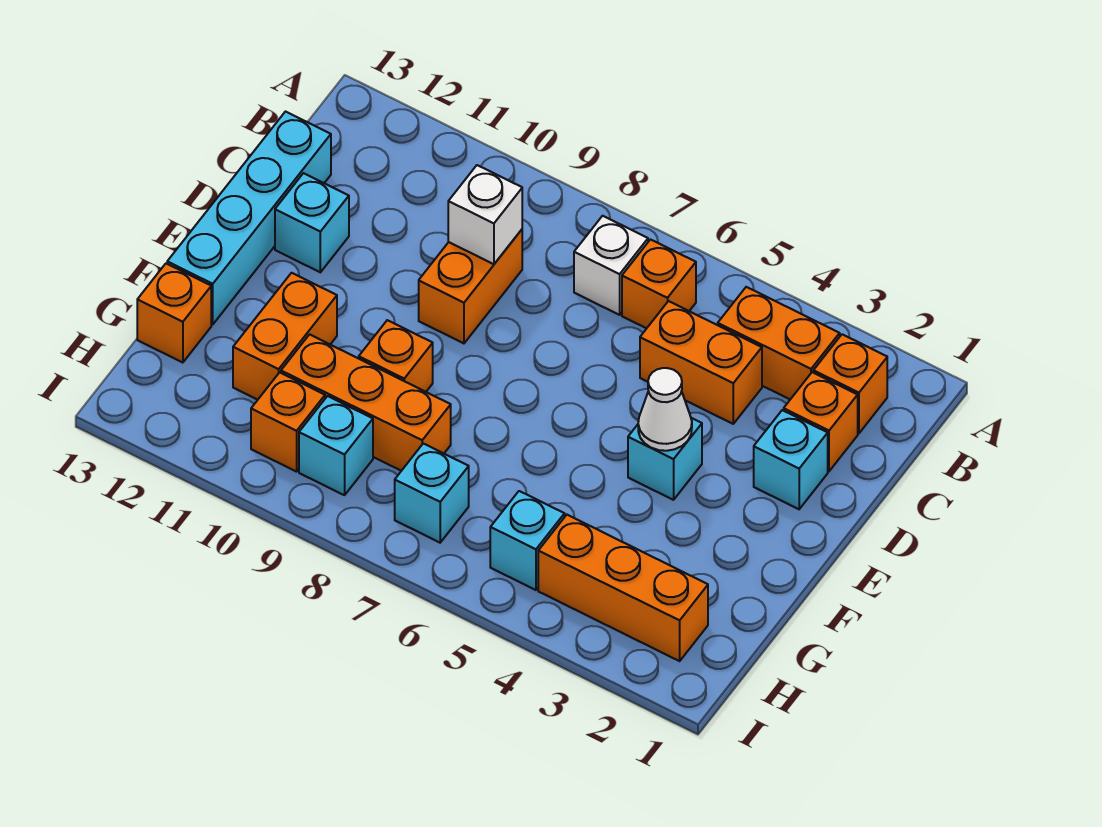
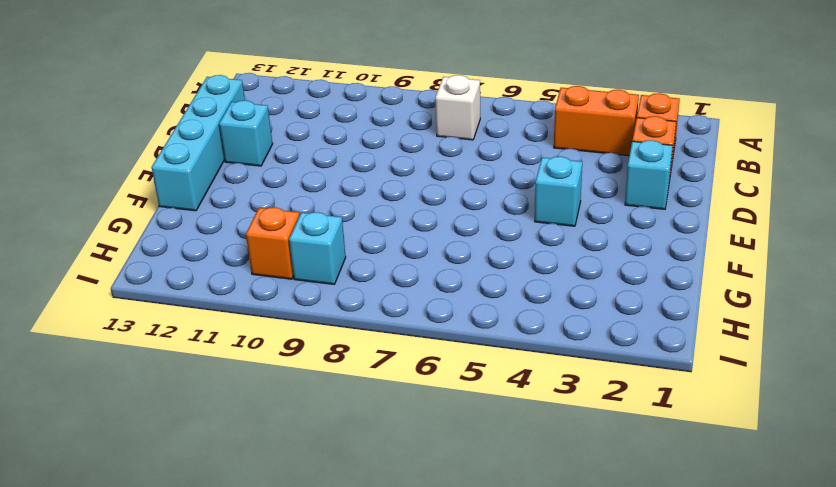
none -> orange brick B6 level 1
none -> orange brick C4:C5 level 1
none -> orange brick C9:D9 level 1

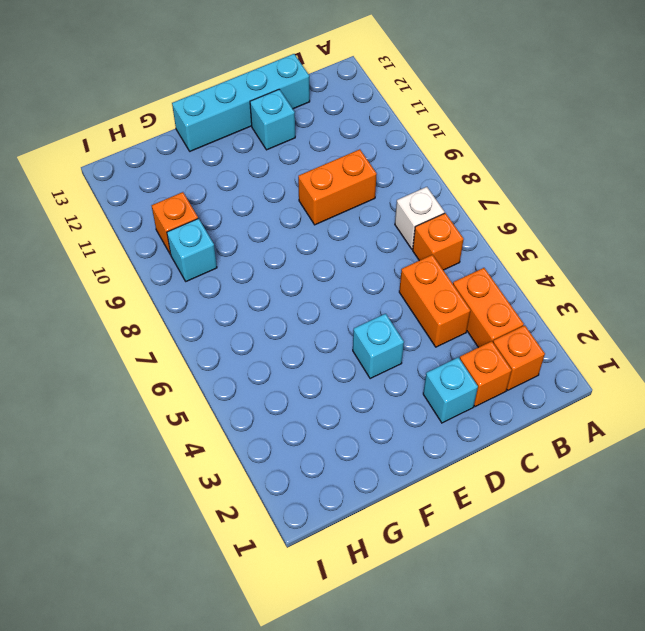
none -> orange brick F9 level 1
none -> orange brick F11:G11 level 1
none -> orange brick G8:G10 level 1

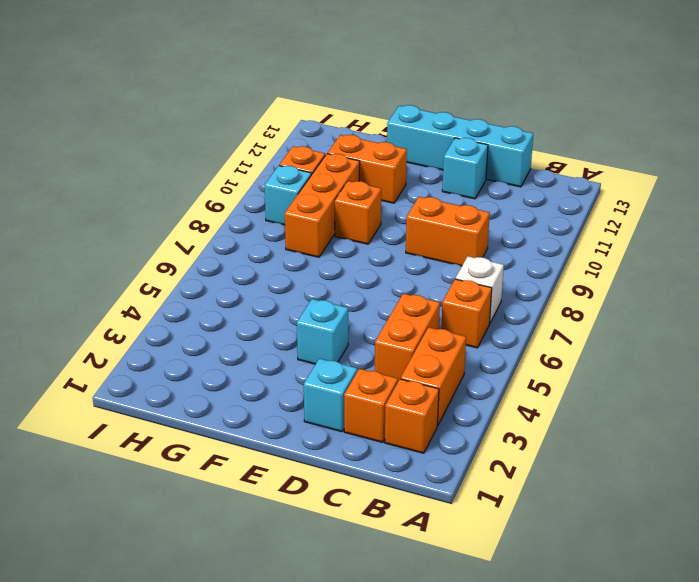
none -> orange brick G13 level 1
none -> orange brick H2:H4 level 1
none -> cyan brick H5 level 1

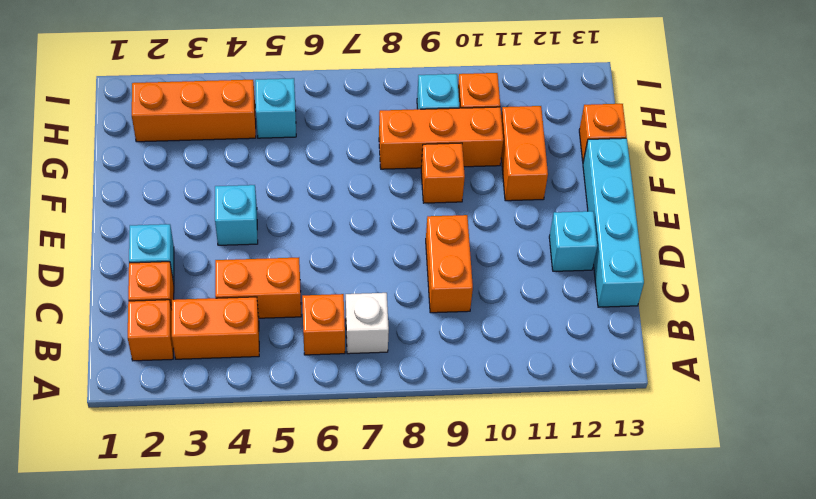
none -> cyan brick H7 level 1
none -> white brick C9 level 2
none -> white cone E4 level 2

